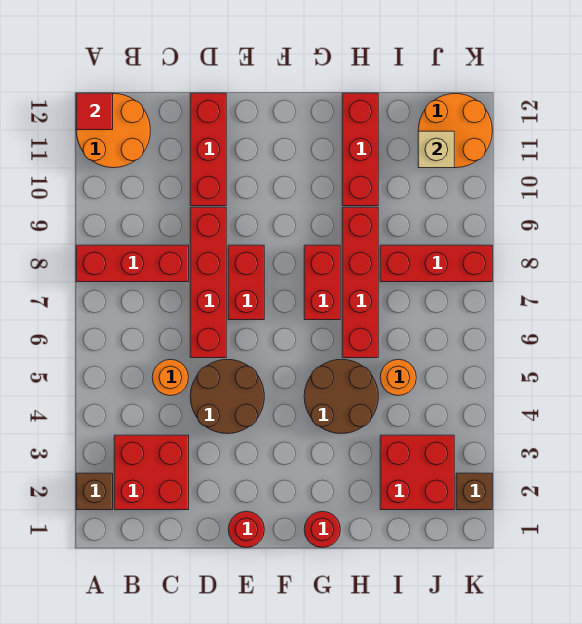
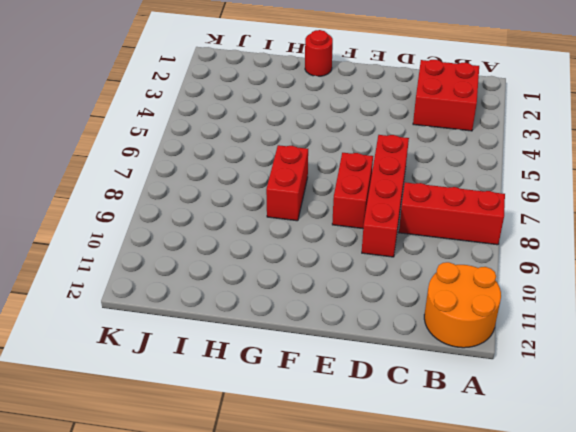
none -> brown brick A2 level 1
none -> orange round brick C5 level 1
none -> brown round brick D4:E5 level 1

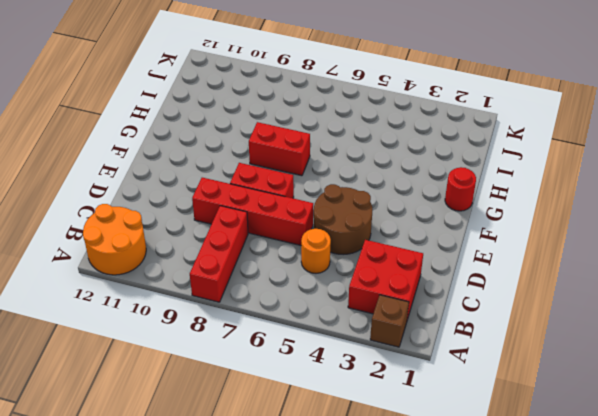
none -> red brick D10:D12 level 1
none -> red round brick E1 level 1
none -> brown round brick G4:H5 level 1

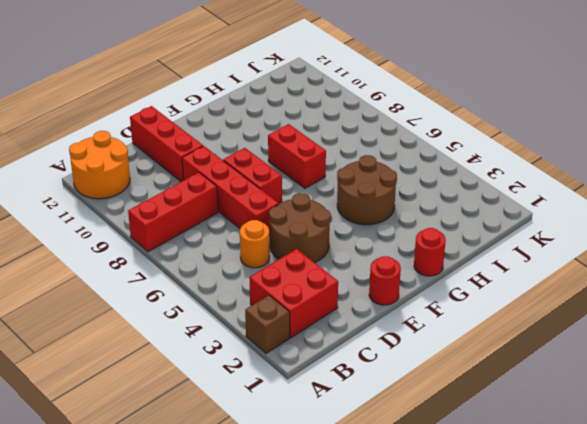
none -> red brick H6:H9 level 1
none -> red brick H10:H12 level 1
none -> red brick I2:J3 level 1

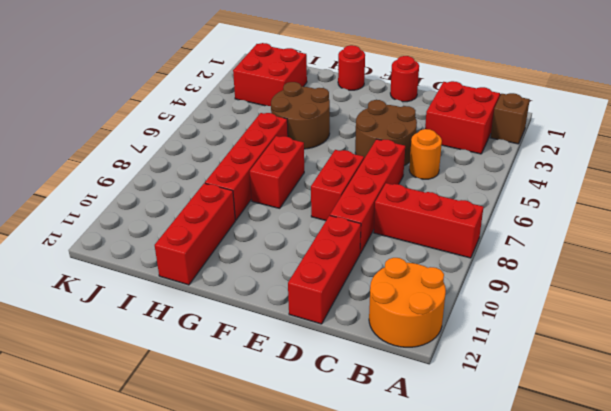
none -> orange round brick I5 level 1
none -> red brick I8:K8 level 1
none -> orange round brick J11:K12 level 1

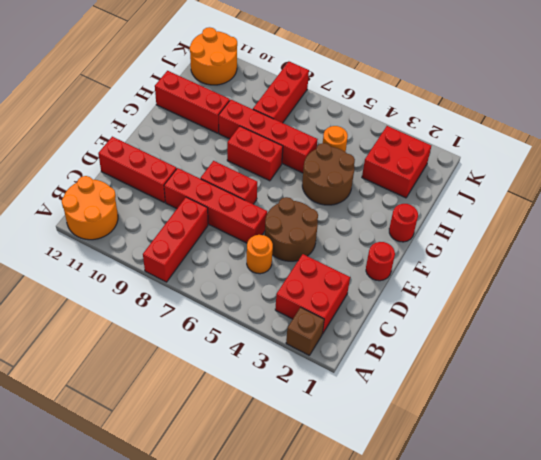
none -> brown brick K2 level 1
none -> red tile A12 level 2
none -> tan brick J11 level 2

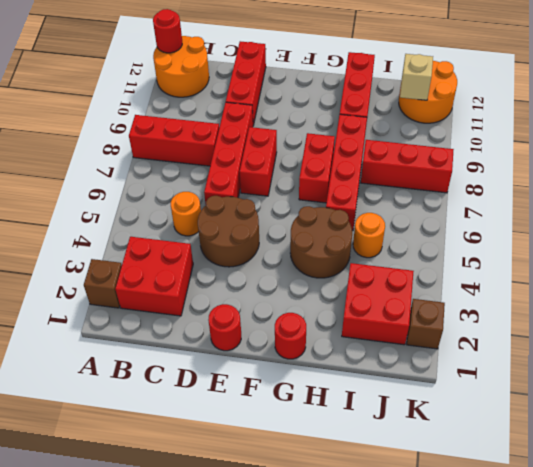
red round brick A12 level 2 -> red tile A12 level 2

